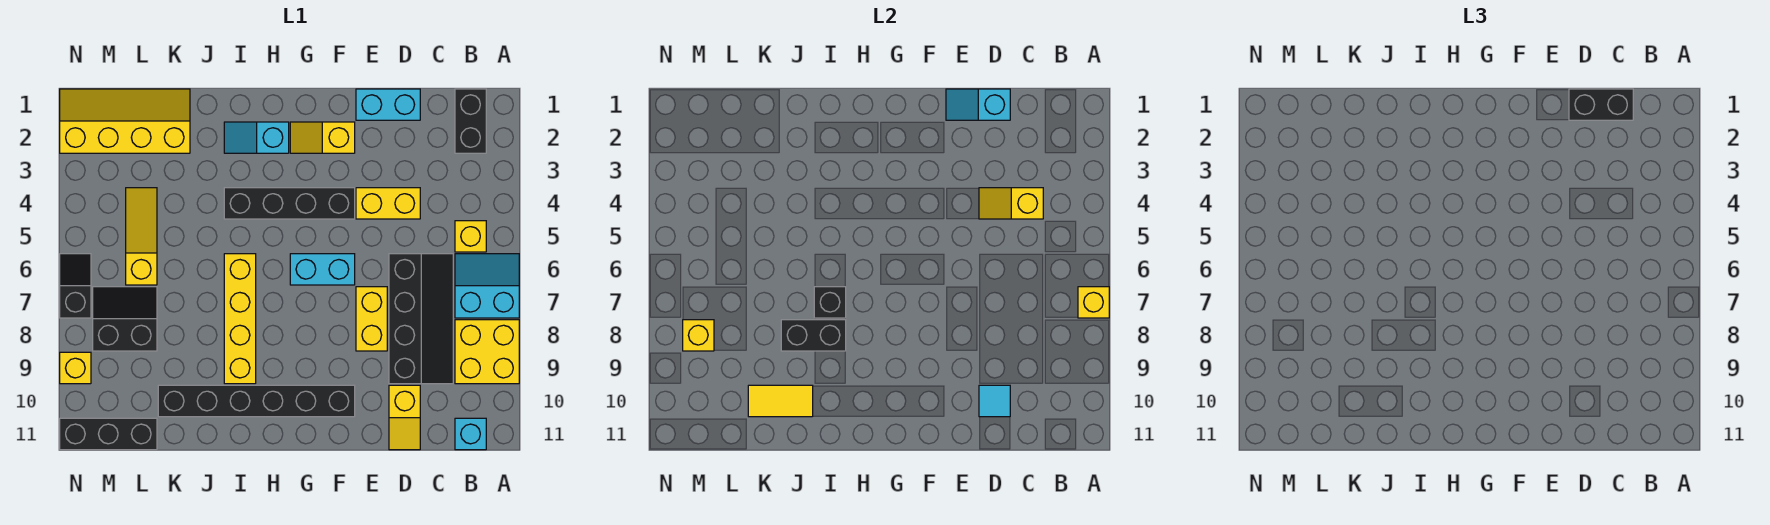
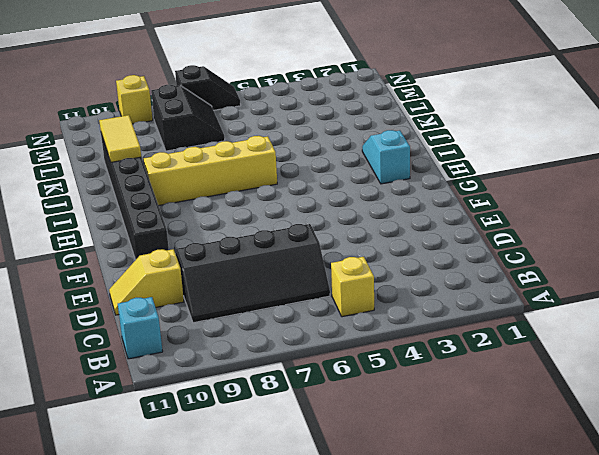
none -> cyan slope A6:B7 level 1 top 7
none -> yellow brick A8:B9 level 1
none -> black brick B1:B2 level 1
none -> cyan brick D1:E1 level 1

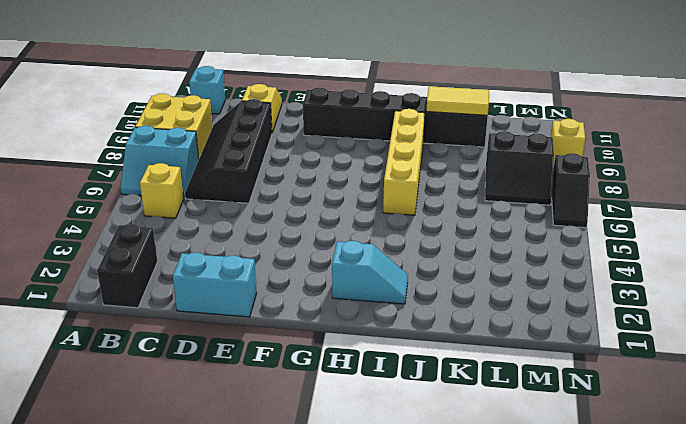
none -> yellow brick D4:E4 level 1
none -> yellow brick E7:E8 level 1
none -> yellow slope F2:G2 level 1 top F
none -> black brick F4:I4 level 1

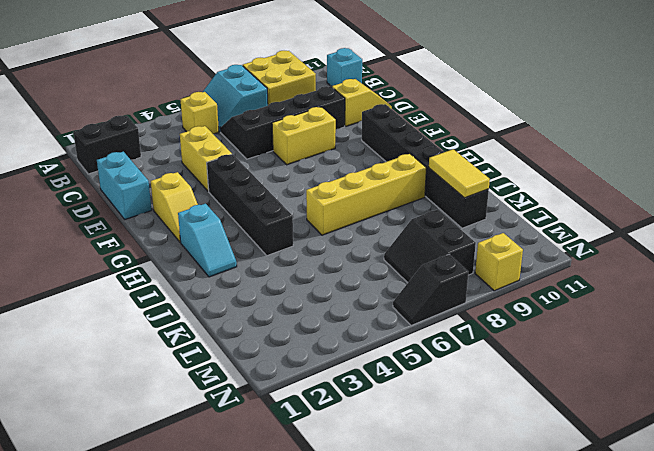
none -> cyan brick F6:G6 level 1
none -> yellow slope K1:N2 level 1 top 2
none -> yellow slope L4:L6 level 1 top 6
none -> black brick L11:N11 level 1

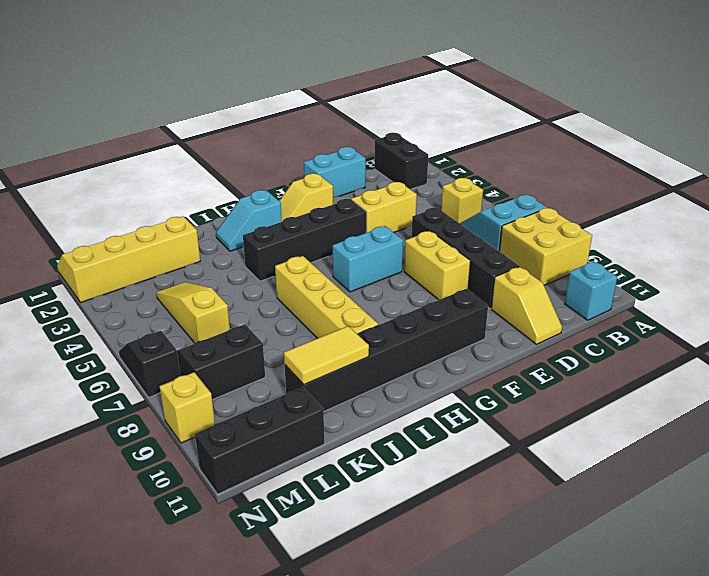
none -> yellow brick A7 level 2
none -> yellow slope C4:D4 level 2 top C
none -> cyan slope D1:E1 level 2 top D
none -> cyan tile D10 level 2

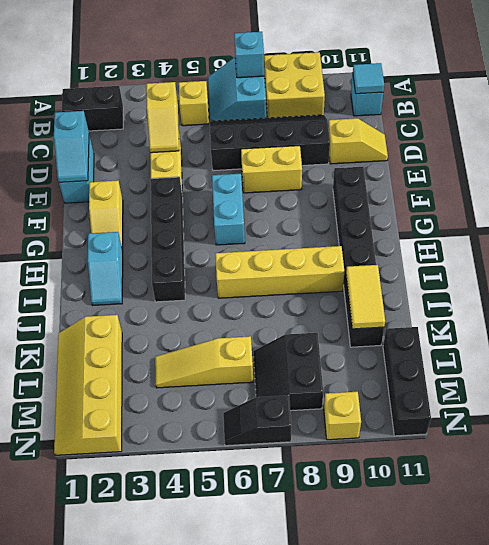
cyan brick A7 level 2 -> yellow brick A7 level 2
cyan tile B11 level 2 -> cyan tile D10 level 2
none -> black brick I7 level 2
none -> black brick I8:J8 level 2
none -> yellow brick M8 level 2
none -> black brick C1:D1 level 3

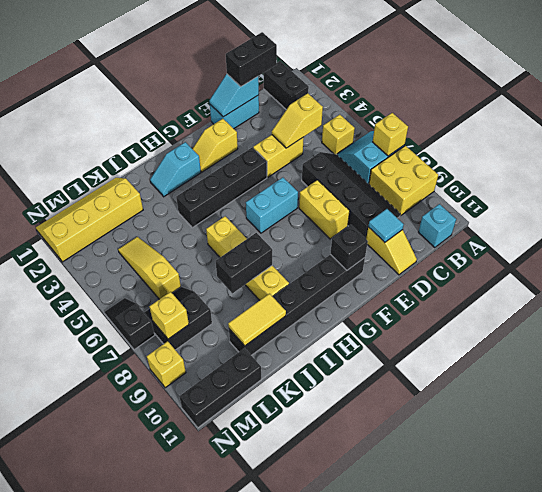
black brick F10 level 2 -> black brick I7 level 2

